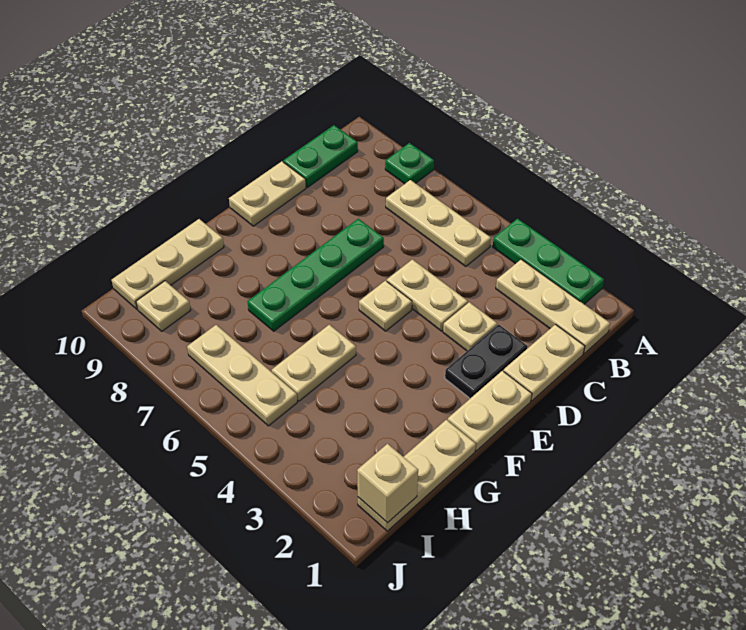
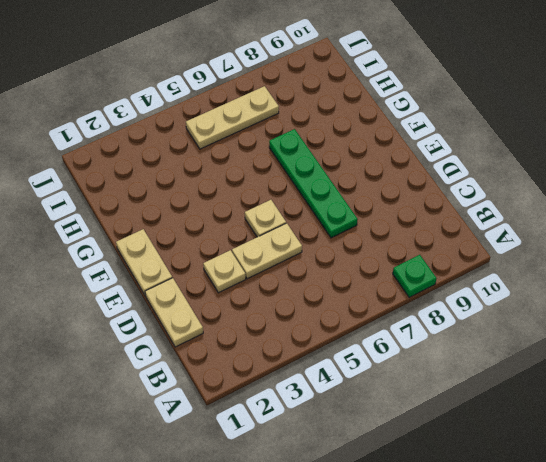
none -> green plate A2:A4 level 1
none -> tan plate B1:B3 level 1
none -> tan plate B5:B7 level 1

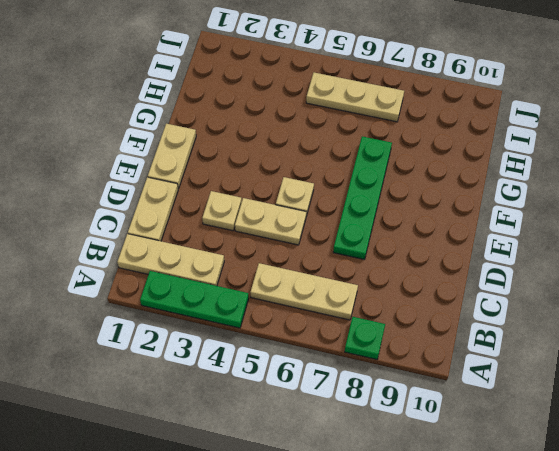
none -> green plate B10:C10 level 1
none -> black plate D2:E2 level 1
none -> tan plate D10:E10 level 1

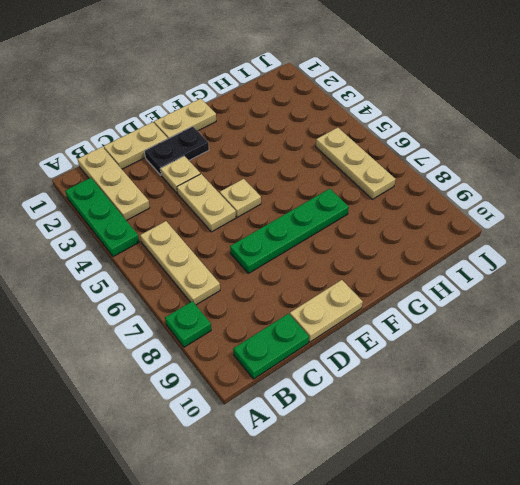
none -> tan plate G1:I1 level 1
none -> tan plate G5:H5 level 1
none -> tan plate G10:I10 level 1

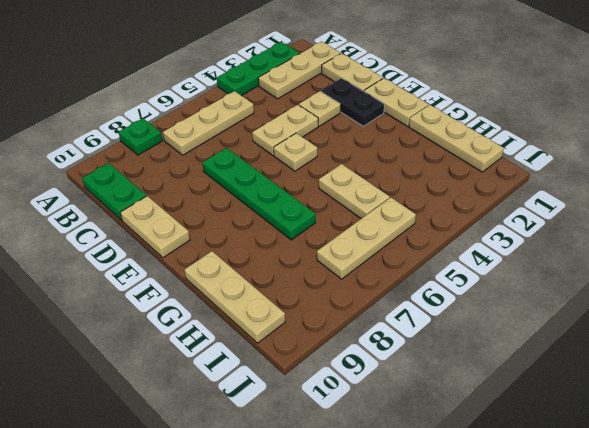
none -> tan plate I9 level 1
none -> tan brick I1 level 2

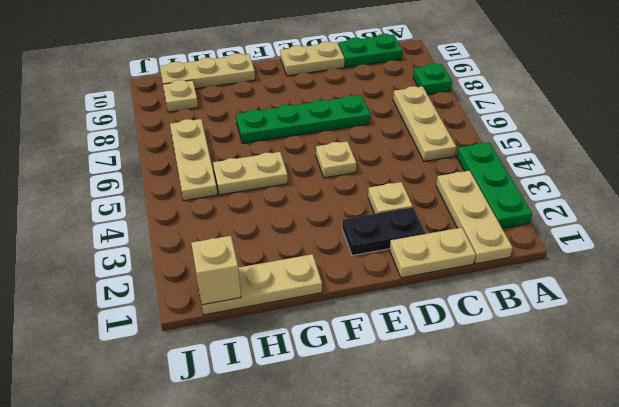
none -> tan plate D4:D5 level 1
none -> tan plate E1:F1 level 1

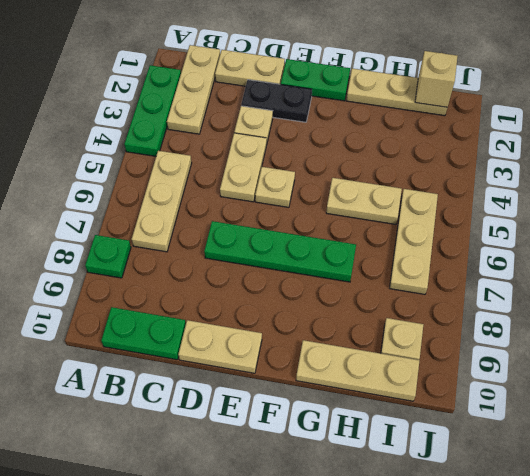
green plate E1:F1 level 1 -> tan plate E1:F1 level 1

